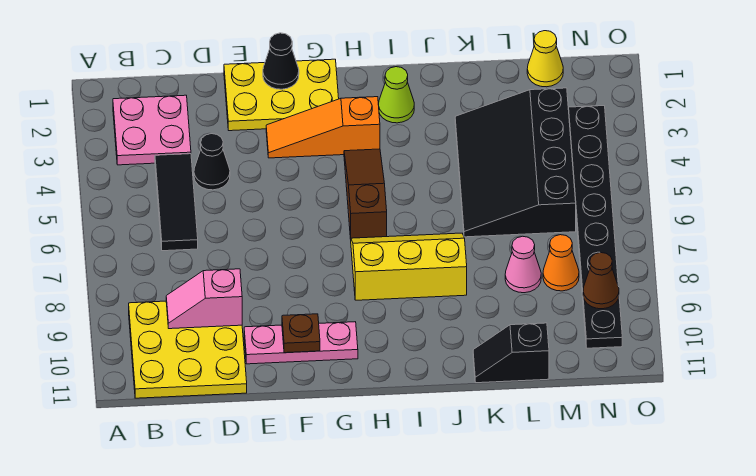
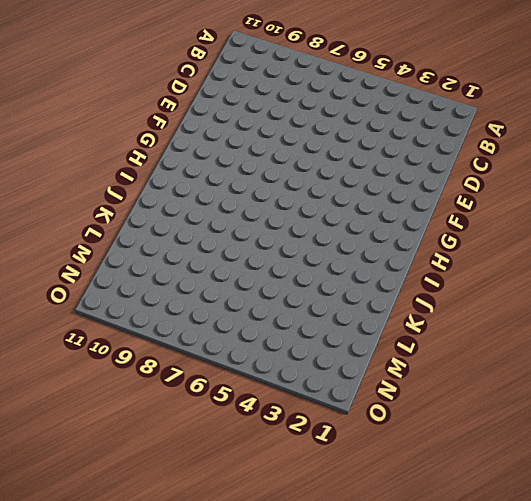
none -> pink plate B2:C3 level 1
none -> yellow plate B9:D11 level 1
none -> black tile C4:C6 level 1

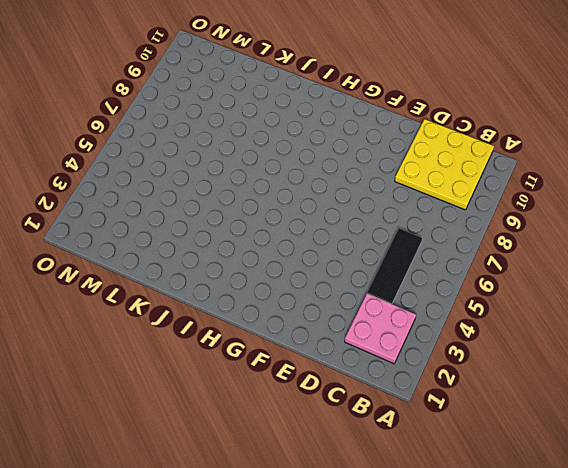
none -> black cone D4 level 1
none -> yellow plate E1:G2 level 1
none -> pink plate E10:G10 level 1

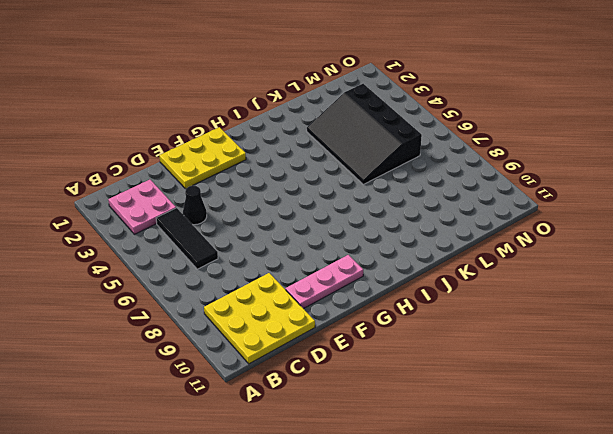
none -> orange slope F3:H3 level 1 top H
none -> brown slope H4:H6 level 1 top 6
none -> yellow slope H7:J8 level 1 top 8

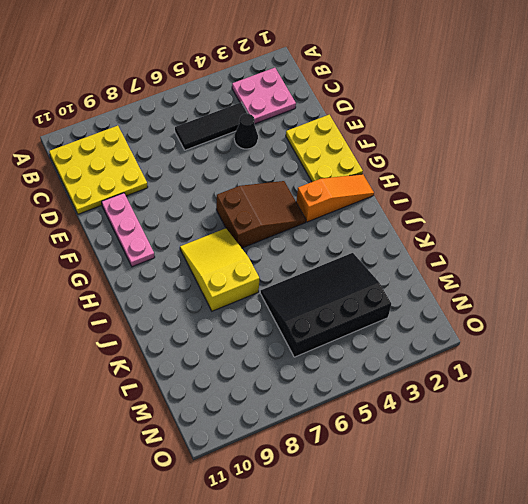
brown slope G4:H6 level 1 top 6 -> brown slope H4:H6 level 1 top 6
orange slope H1:H3 level 1 top 3 -> orange slope F3:H3 level 1 top H
yellow slope H7:J8 level 1 top J -> yellow slope H7:J8 level 1 top 8
none -> lime cone I2 level 1
none -> black slope K11:L11 level 1 top L
none -> pink cone L8 level 1

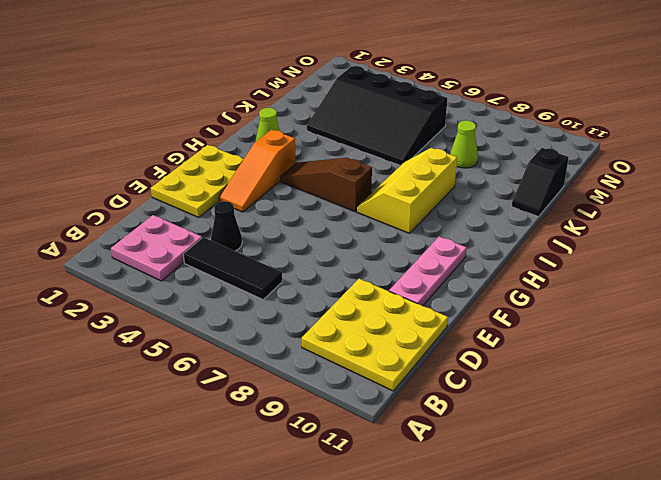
lime cone L8 level 1 -> pink cone L8 level 1
none -> yellow cone M1 level 1
none -> orange cone M8 level 1
none -> black plate N3:N10 level 1

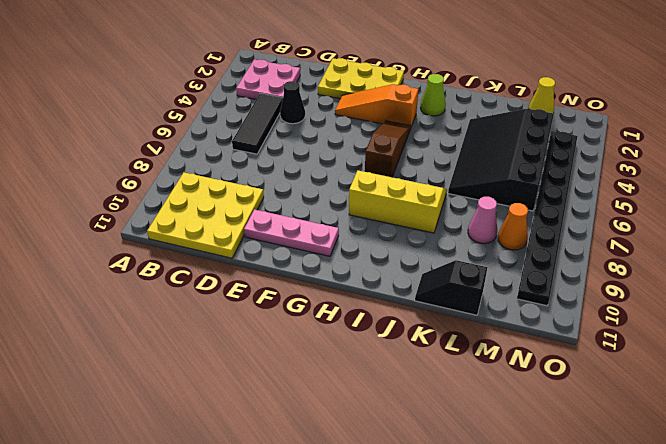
none -> pink slope C9:D9 level 2 top D
none -> black cone F1 level 2
none -> brown plate F10 level 2

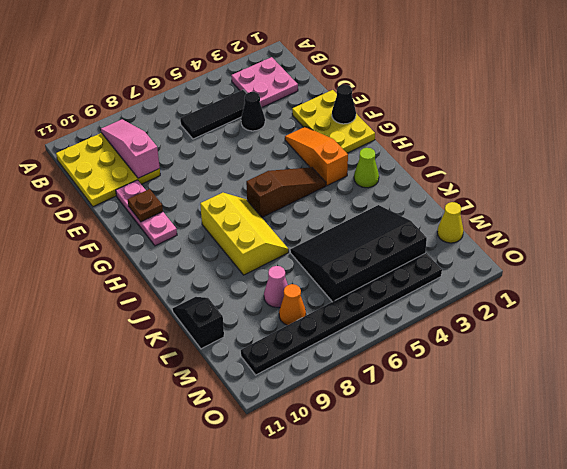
pink slope B9:D9 level 2 top D -> pink slope C9:D9 level 2 top D
none -> brown cone N9 level 2

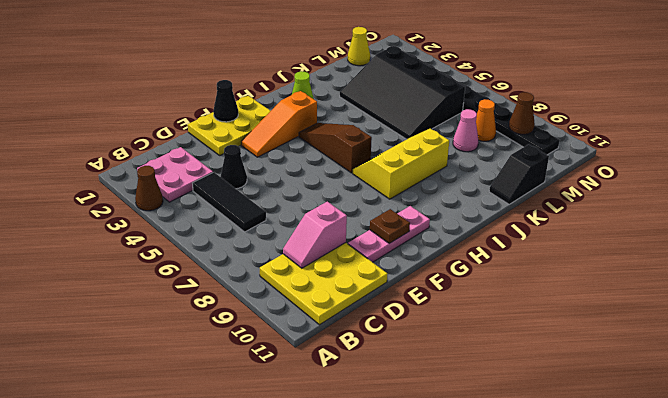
brown cone A3 level 1 -> none

